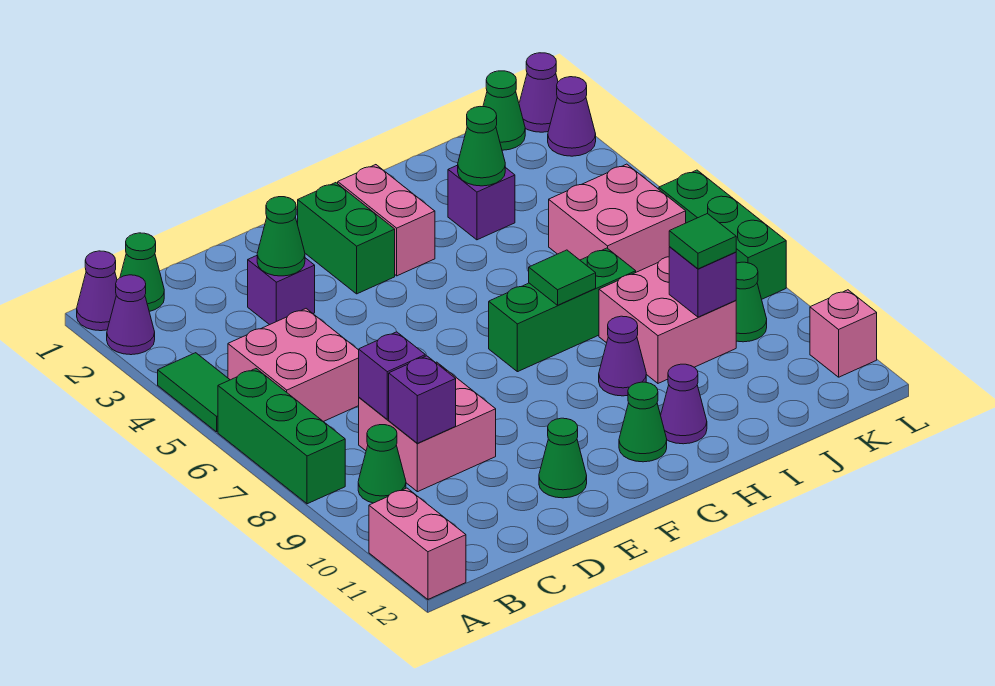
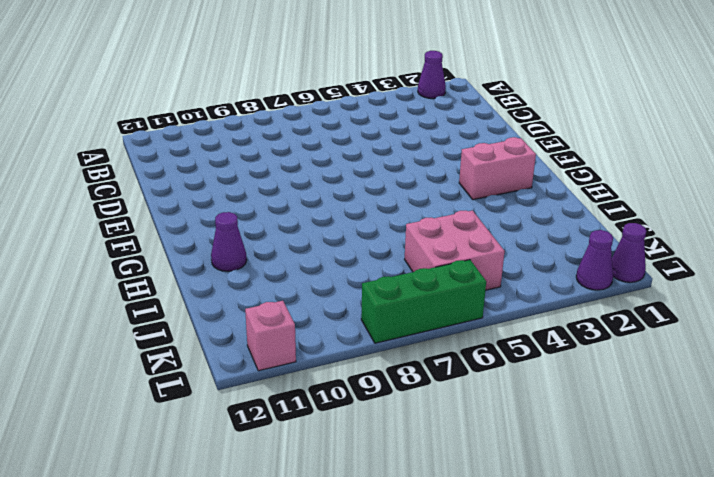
none -> purple cone A1 level 1
none -> green tile A4:A5 level 1
none -> green brick A6:A8 level 1
none -> pink brick A11:A12 level 1

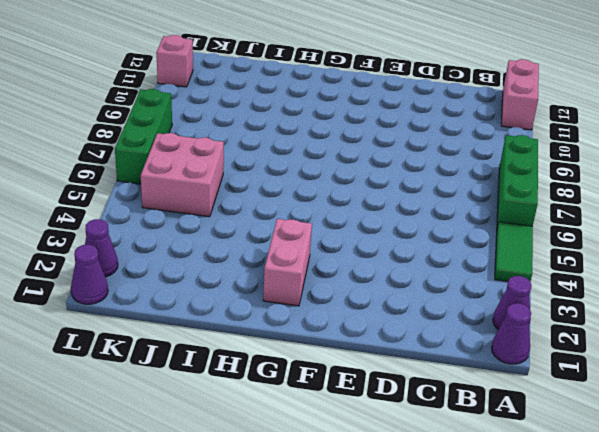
none -> green cone B1 level 1
none -> pink brick B5:C6 level 1
none -> green cone B9 level 1
none -> pink brick C8:D9 level 1

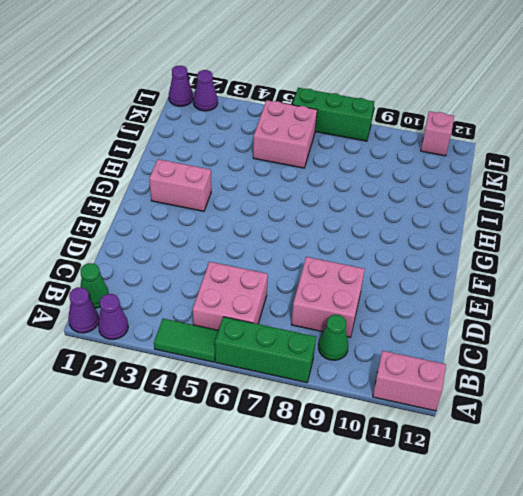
none -> purple brick D3 level 1
none -> green cone E11 level 1
none -> green brick F2:F3 level 1
none -> green brick G7:I7 level 1

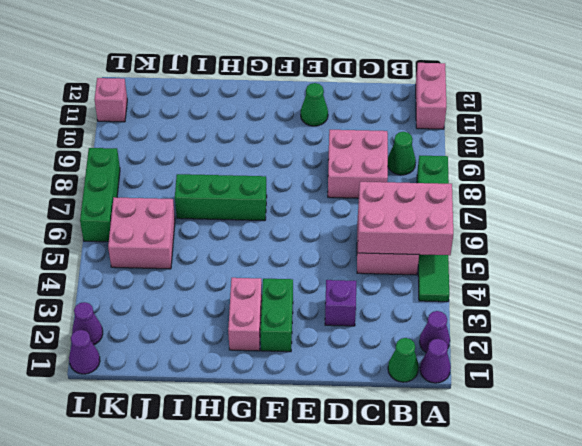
pink brick A5:C6 level 2 -> none
none -> green cone G11 level 1
none -> purple cone H9 level 1
none -> purple cone H11 level 1
none -> purple brick I3 level 1

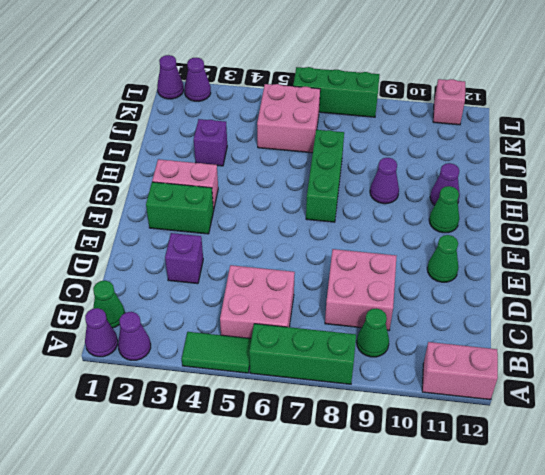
none -> pink brick I8:J9 level 1
none -> green cone K1 level 1
none -> green cone K9 level 1
none -> purple brick C8 level 2

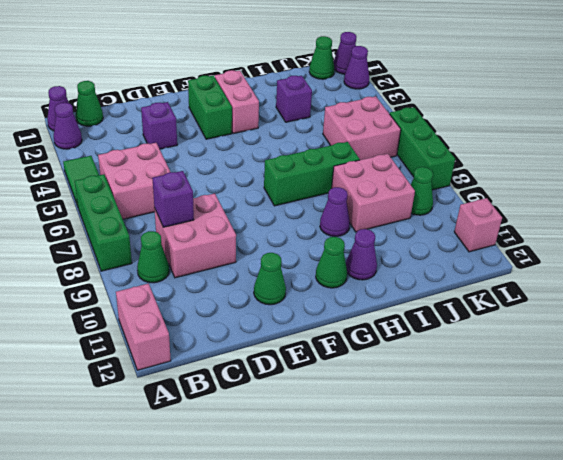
none -> purple brick C9 level 2
none -> green cone D3 level 2
none -> green tile H7 level 2
none -> green cone I3 level 2

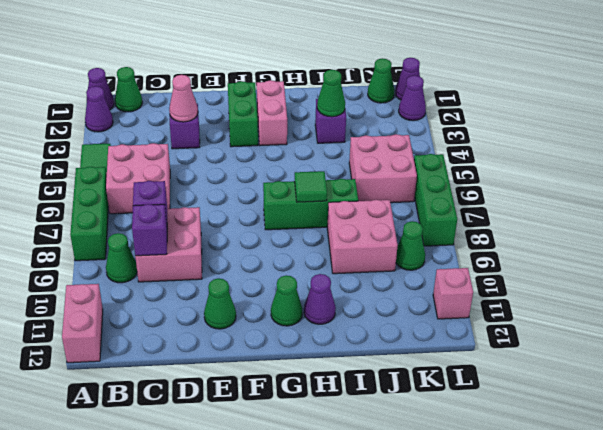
pink cone D3 level 2 -> green cone D3 level 2
none -> purple cone H9 level 1
none -> purple brick J9 level 2
none -> green tile J9 level 3

